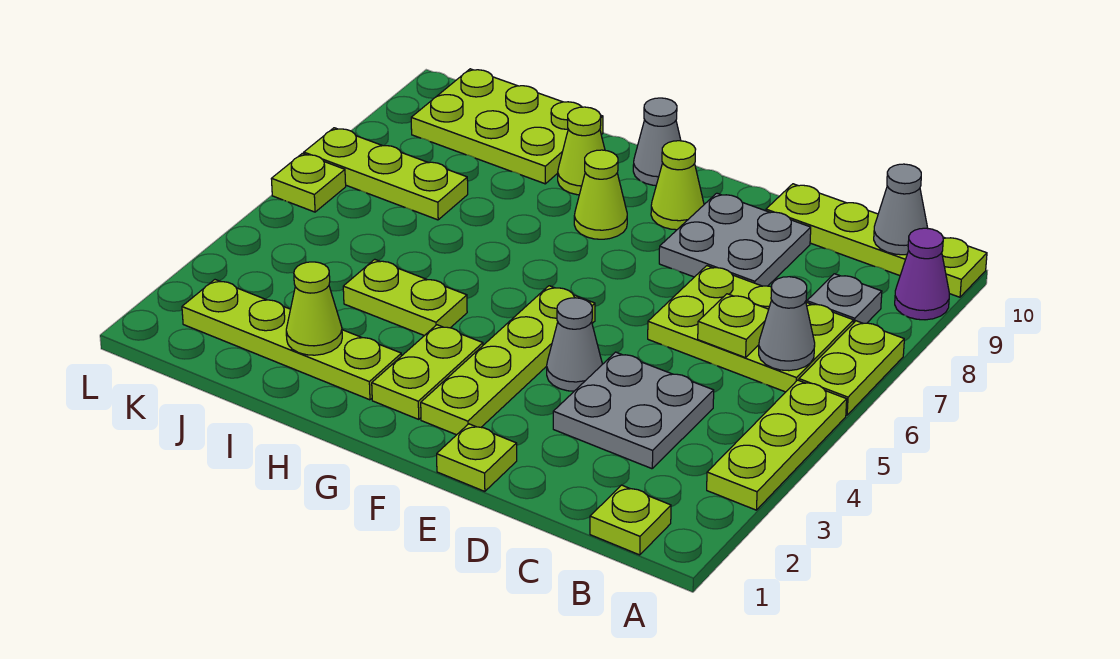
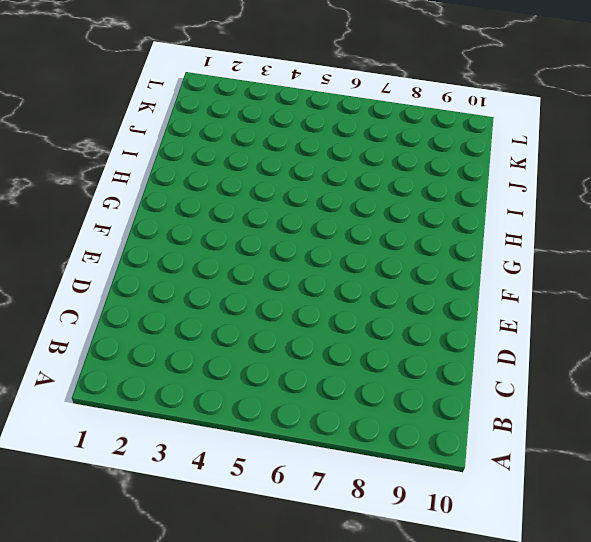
none -> lime plate A3:A5 level 1
none -> lime plate A6:A7 level 1
none -> purple cone A9 level 1

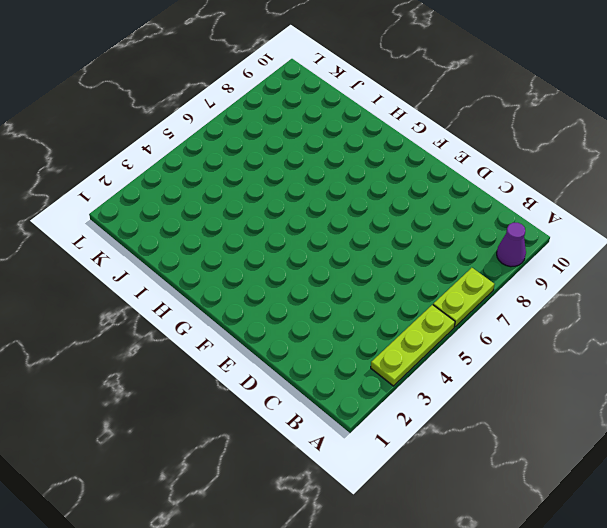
none -> lime plate A10:D10 level 1
none -> lime plate B1 level 1
none -> lime plate B6:D7 level 1

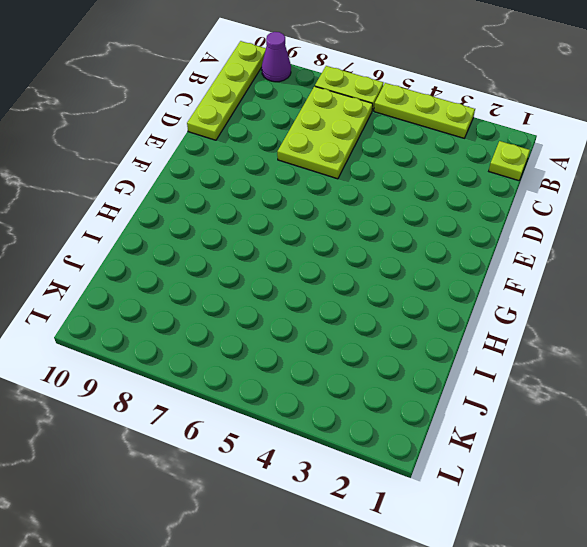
none -> grey plate B8 level 1
none -> grey plate C3:D4 level 1
none -> grey plate D8:E9 level 1

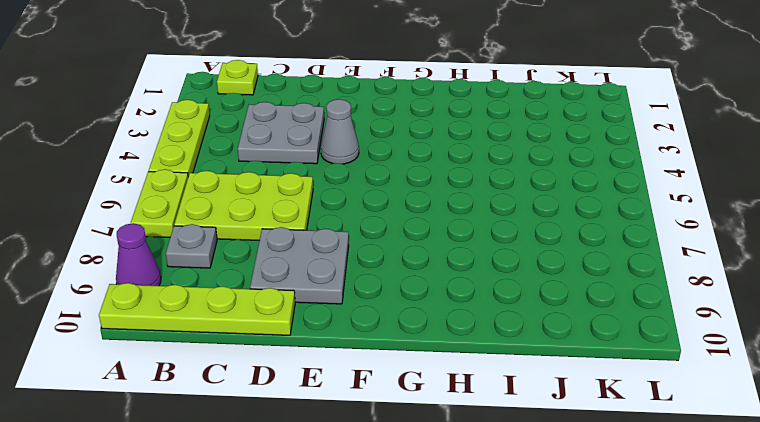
none -> lime plate E1 level 1
none -> lime plate F2:F5 level 1
none -> lime cone F9 level 1

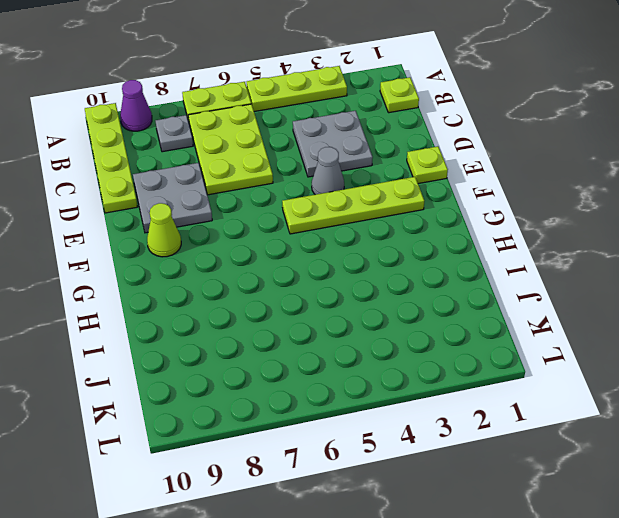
none -> lime plate G2:G3 level 1
none -> lime cone G8 level 1
none -> grey cone G10 level 1

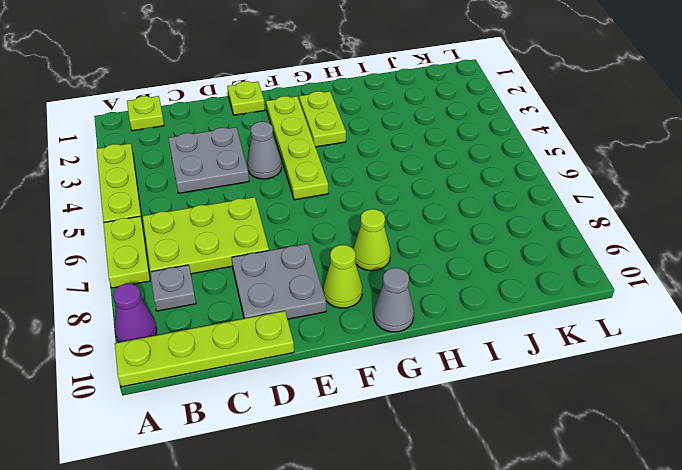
none -> lime plate H2:K2 level 1
none -> lime plate H4:I4 level 1
none -> lime cone H9 level 1

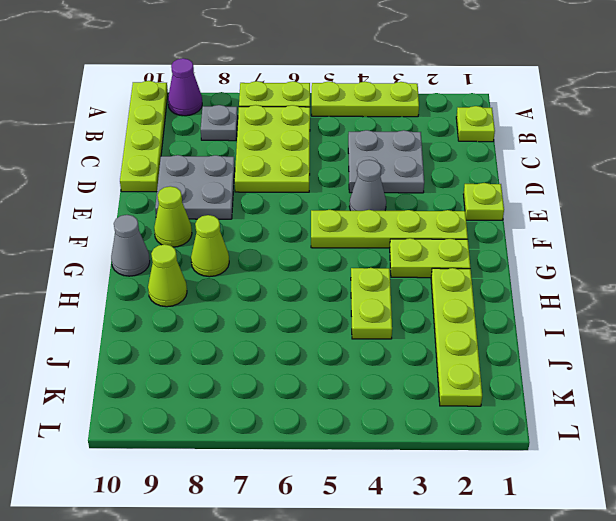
none -> lime plate I9:K10 level 1
none -> lime plate J7:L7 level 1
none -> lime plate L6 level 1

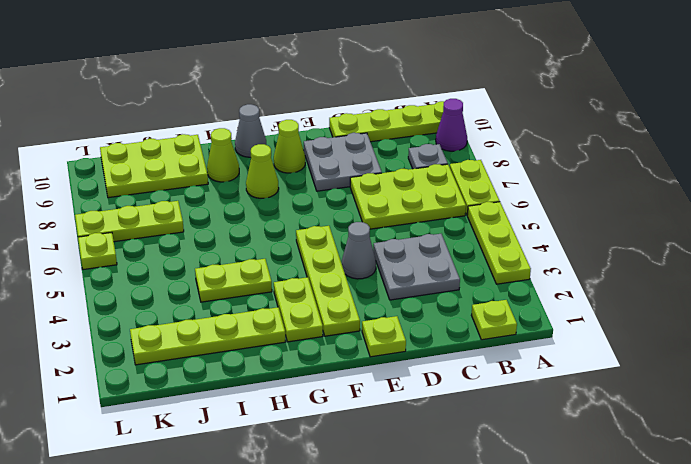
none -> grey cone B6 level 2
none -> grey cone B10 level 2
none -> lime plate C6 level 2

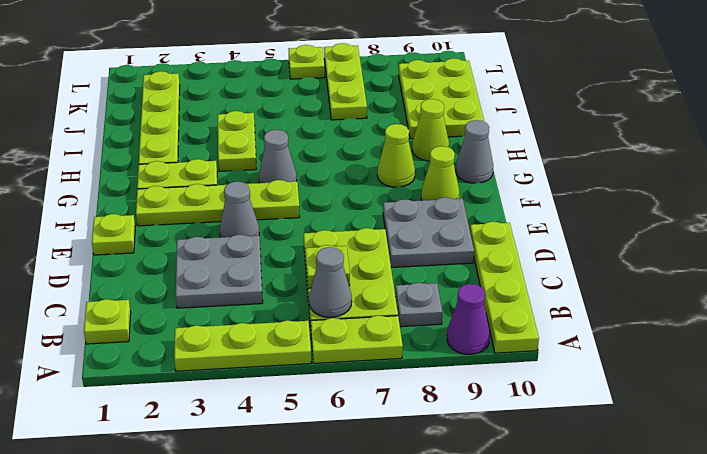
grey cone G5 level 1 -> grey cone B10 level 2
none -> lime cone I2 level 2

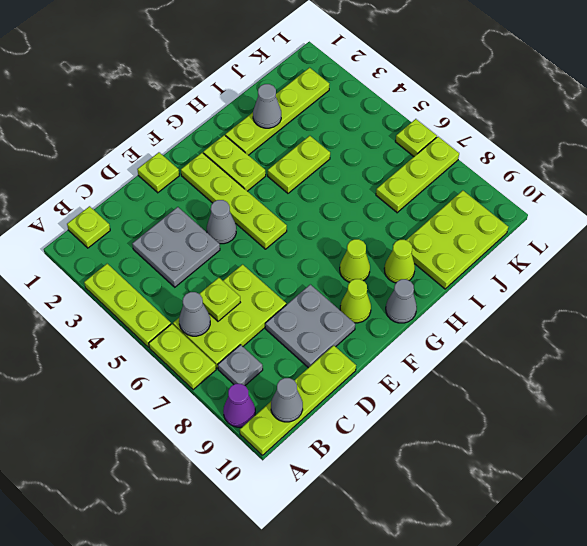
grey cone I2 level 2 -> lime cone I2 level 2

